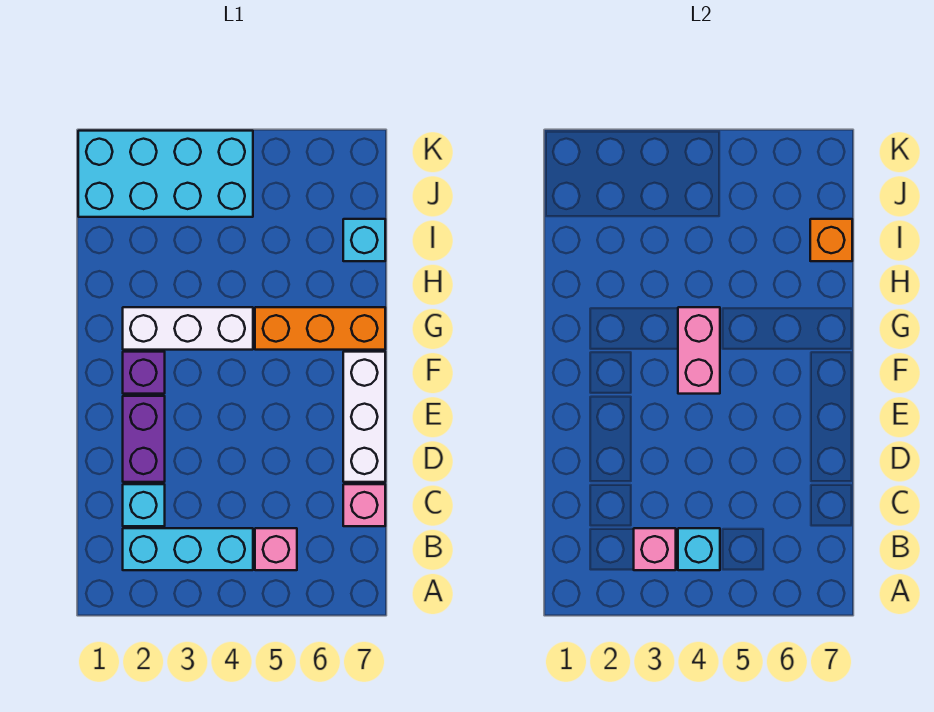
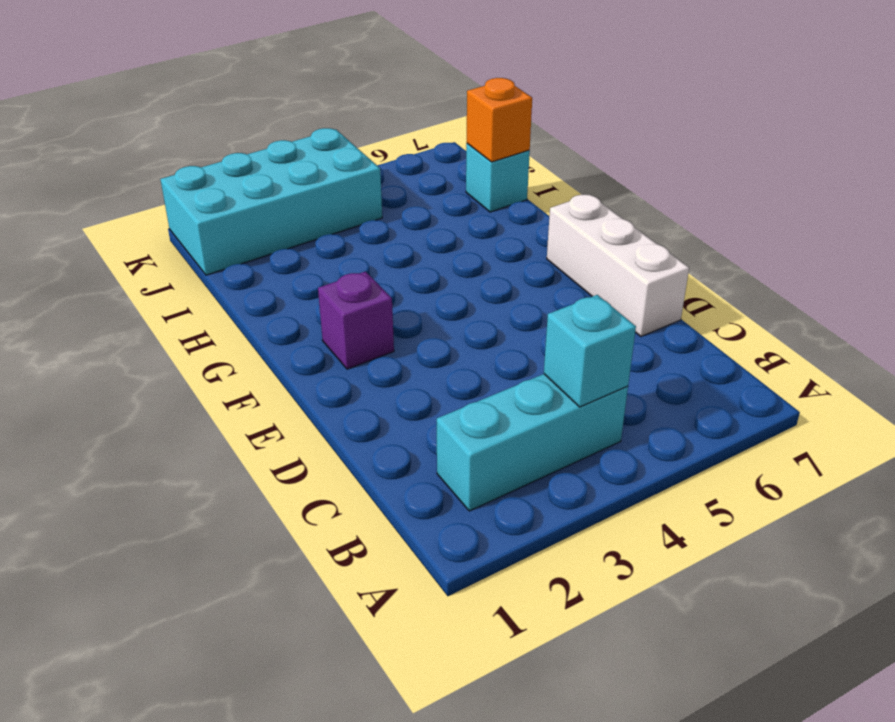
none -> pink brick B5 level 1
none -> cyan brick C2 level 1
none -> pink brick C7 level 1

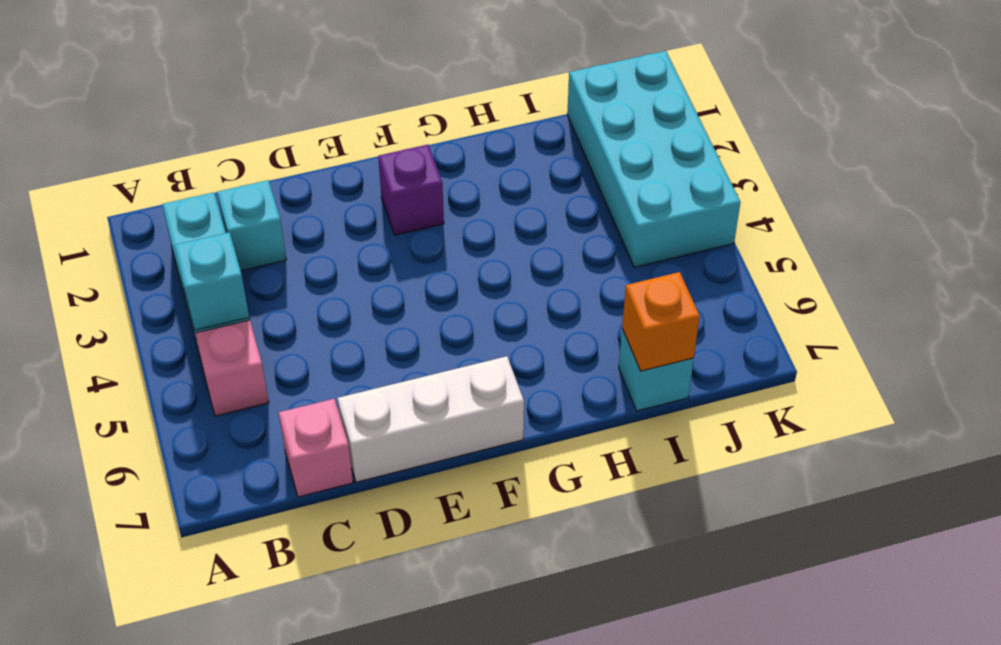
none -> purple brick D2:E2 level 1
none -> white brick G2:G4 level 1
none -> orange brick G5:G7 level 1

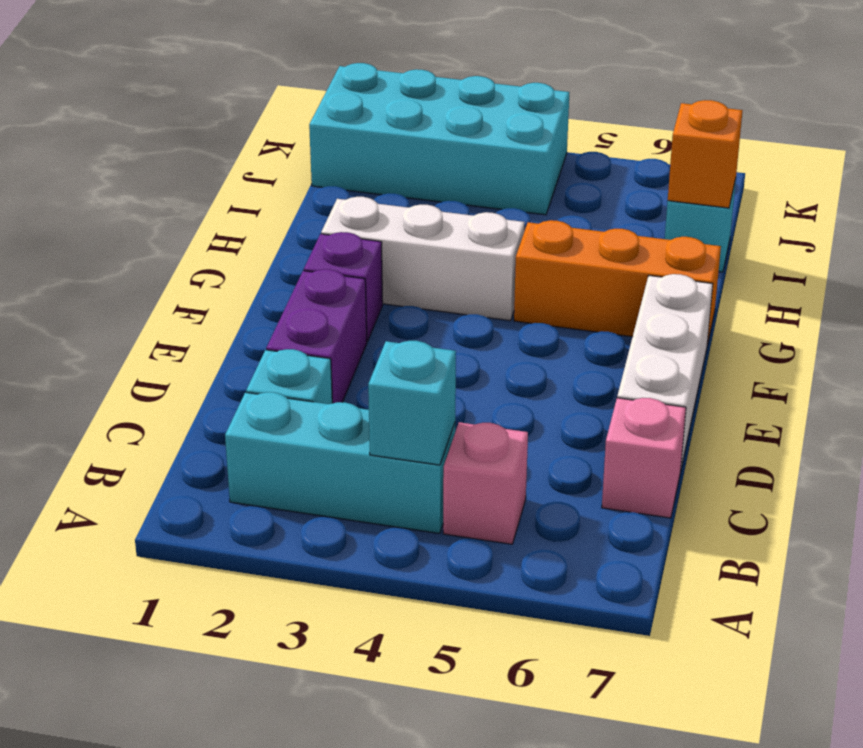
none -> pink brick B3 level 2
none -> pink brick F4:G4 level 2

